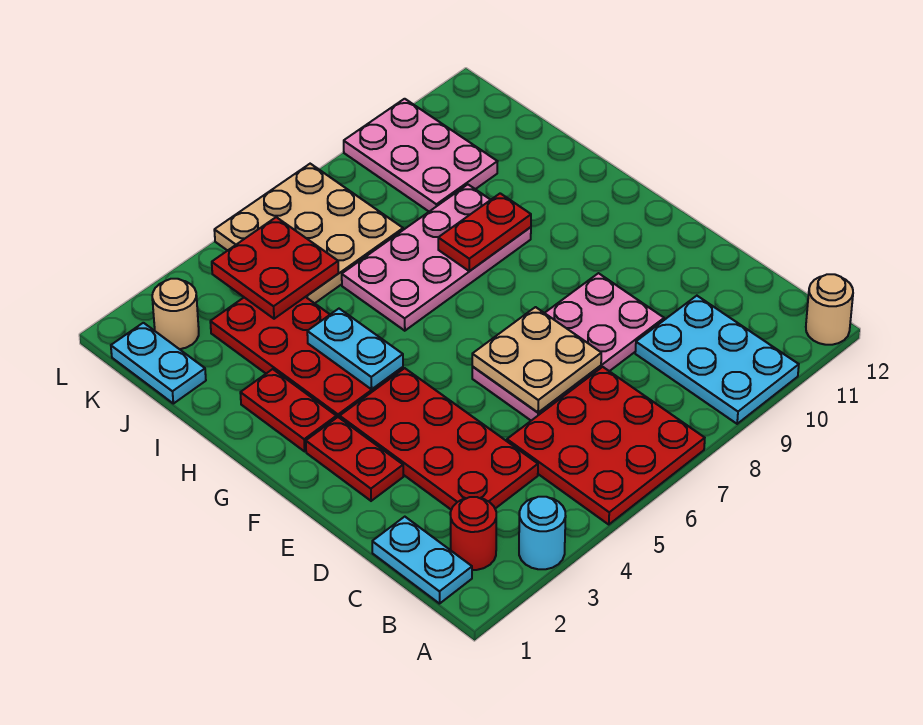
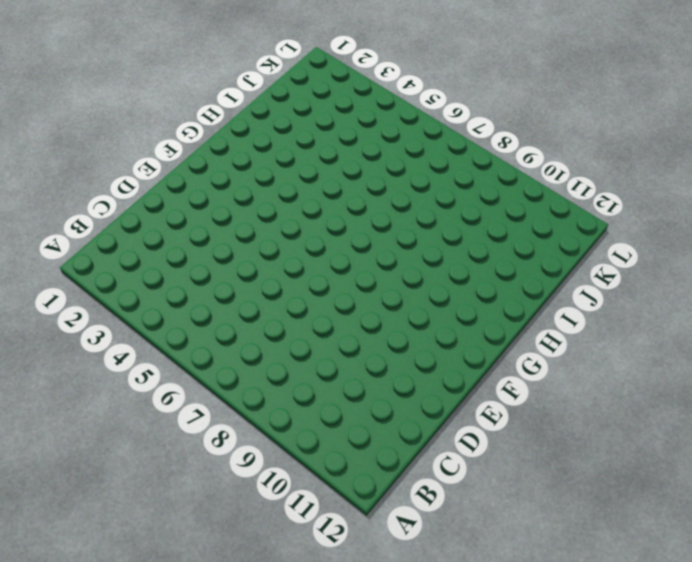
none -> cyan round brick A3 level 1
none -> red plate A5:C7 level 1
none -> cyan plate A9:C10 level 1

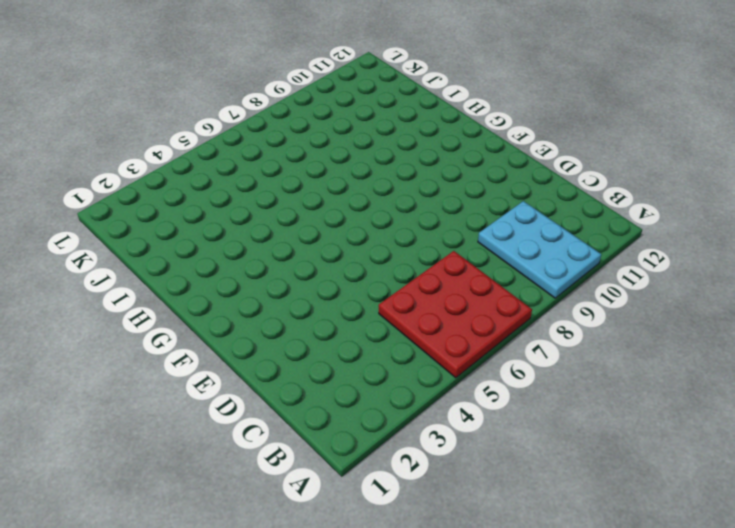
none -> cyan round brick A3 level 1
none -> tan round brick A12 level 1
none -> cyan plate B1:C1 level 1

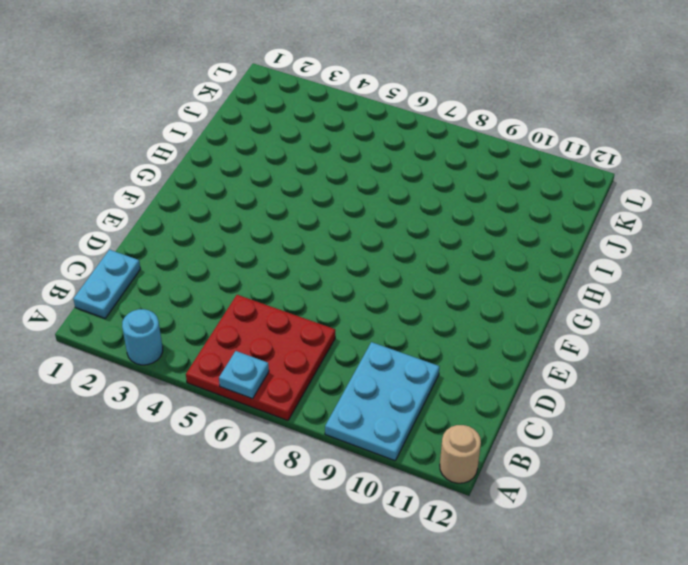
cyan plate A6 level 2 -> none
none -> red round brick B2 level 1
none -> red plate C3:F4 level 1
none -> pink plate D6:E9 level 1

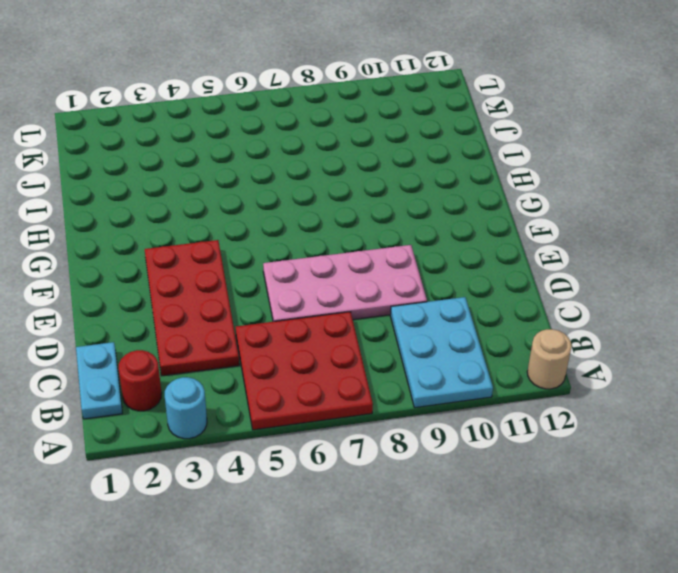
none -> red plate E2:F2 level 1
none -> red plate G2:H2 level 1
none -> red plate G3:J4 level 1

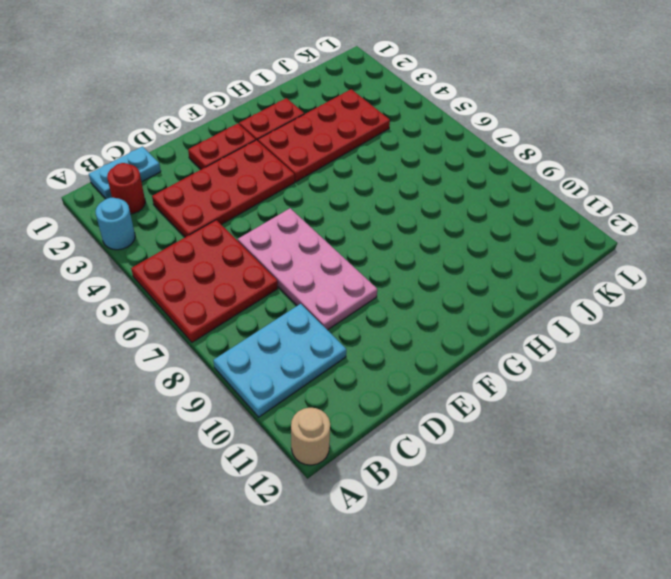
none -> pink plate H6:I9 level 1
none -> cyan plate J1:K1 level 1
none -> tan plate J5:L7 level 1

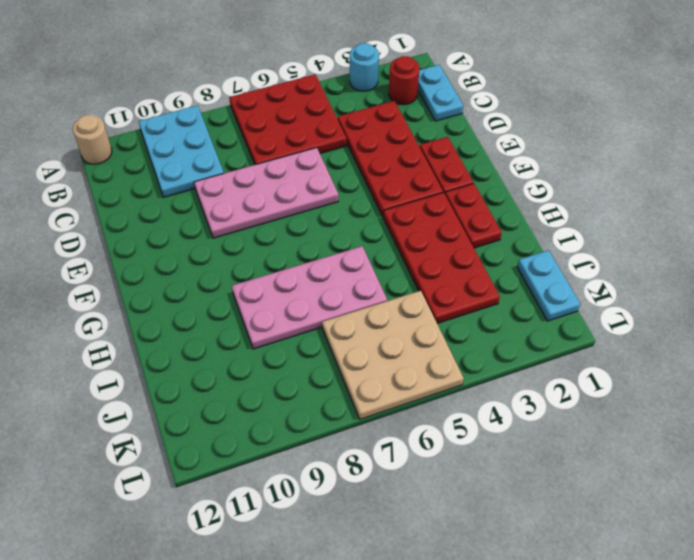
none -> pink plate J9:L10 level 1
none -> tan round brick K2 level 1
none -> tan plate D6:E7 level 2

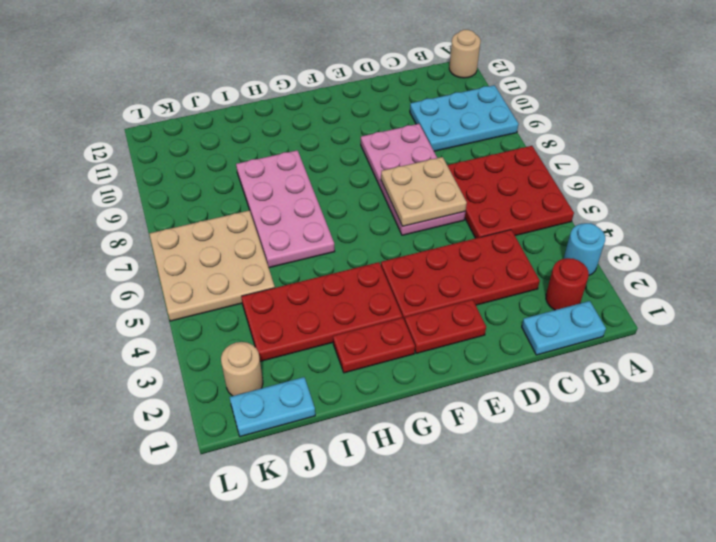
none -> pink plate J9:L10 level 1
none -> cyan plate G4:H4 level 2
none -> red plate H8:H9 level 2

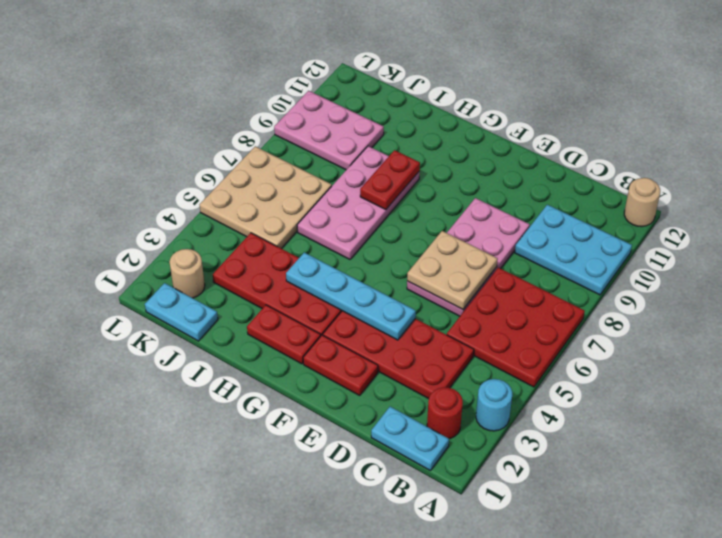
cyan plate E4:H4 level 2 -> cyan plate G4:H4 level 2
none -> red plate J4:K5 level 2

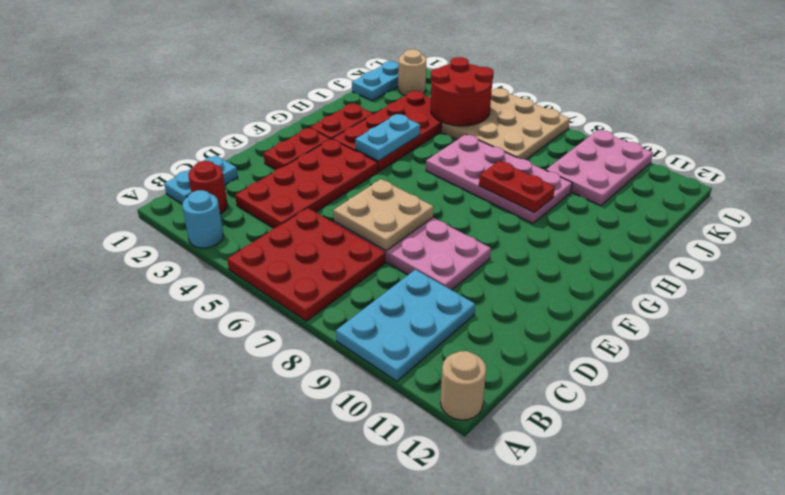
red round brick J4:K5 level 2 -> red plate J4:K5 level 2

